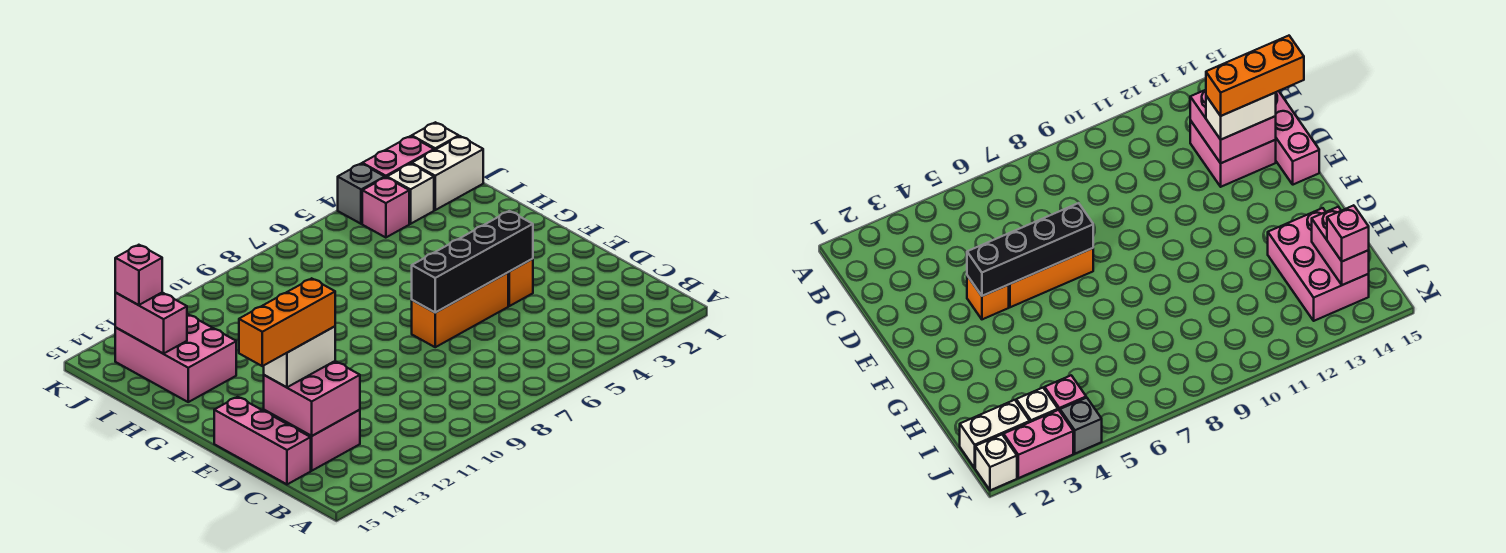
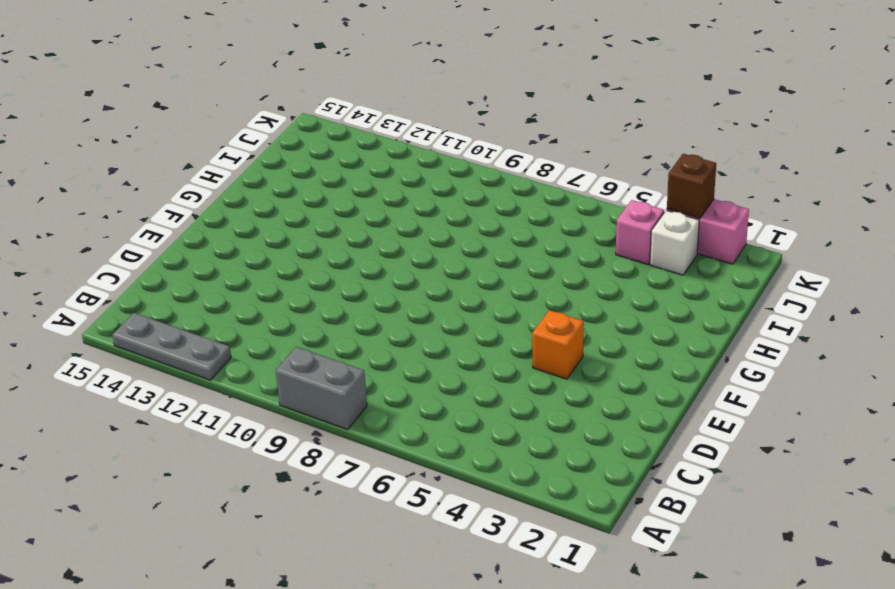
grey brick A8:A9 level 1 -> none
grey plate A12:A14 level 1 -> none
brown brick K3 level 2 -> none
none -> pink brick C13:D14 level 1
none -> pink brick C15:E15 level 1
none -> orange brick E5:E7 level 1

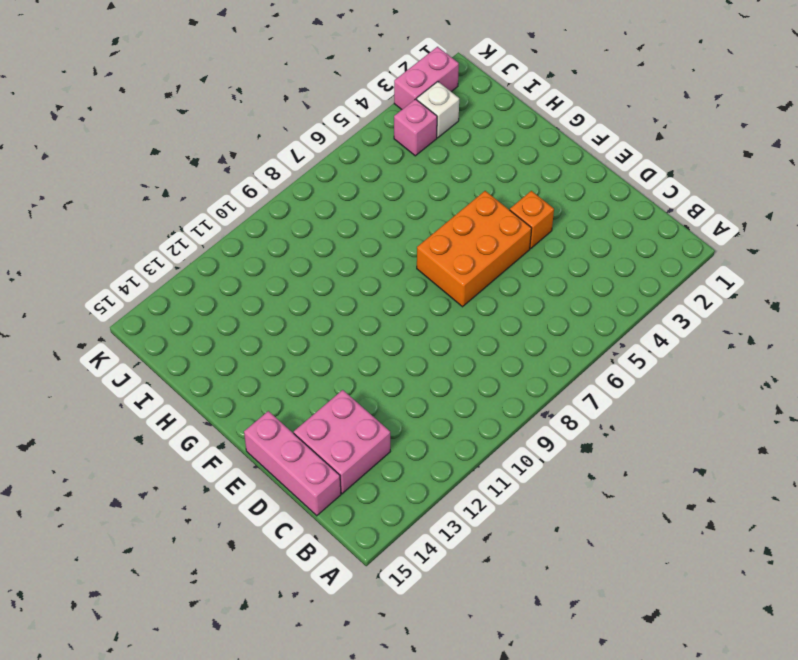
orange brick E5:F7 level 1 -> orange brick E5:E7 level 1
none -> pink brick H13:J14 level 1
none -> white brick J1:J2 level 1
none -> white brick K1 level 1

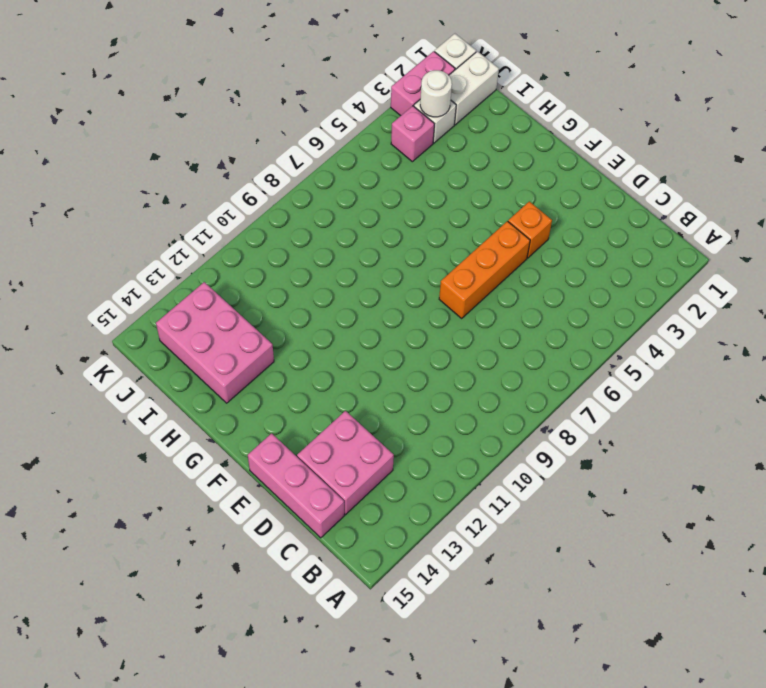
white round brick J3 level 2 -> none
none -> grey brick K4 level 1
none -> pink brick C13:D14 level 2
none -> black brick E4:E7 level 2

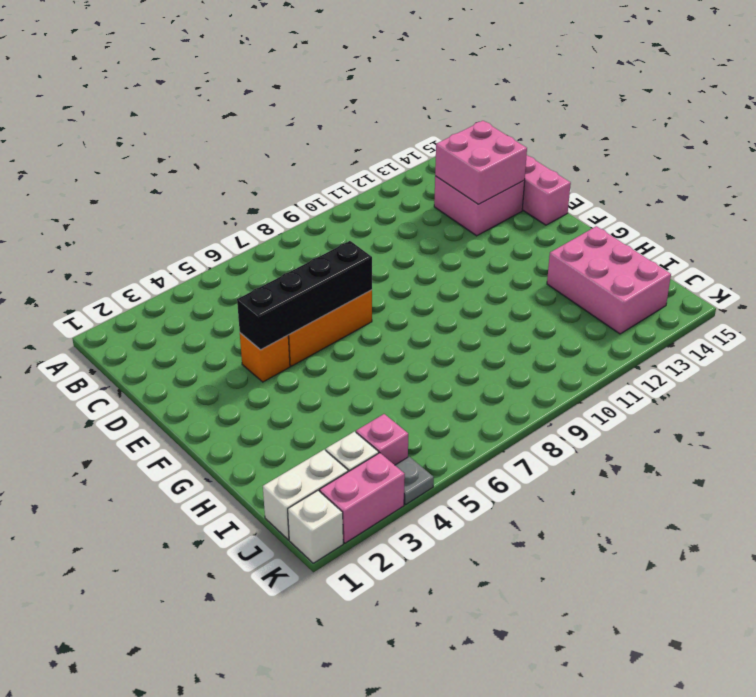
grey plate K4 level 1 -> grey brick K4 level 1
none -> pink brick I14:J14 level 2
none -> white brick D13:D14 level 3
none -> pink brick J14 level 3

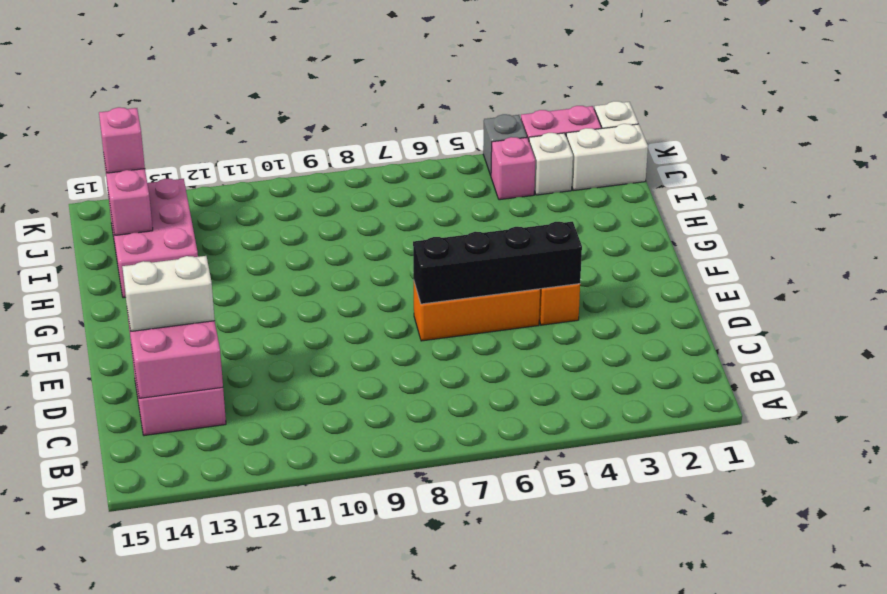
none -> pink brick C15:E15 level 1
none -> orange brick D13:D15 level 4

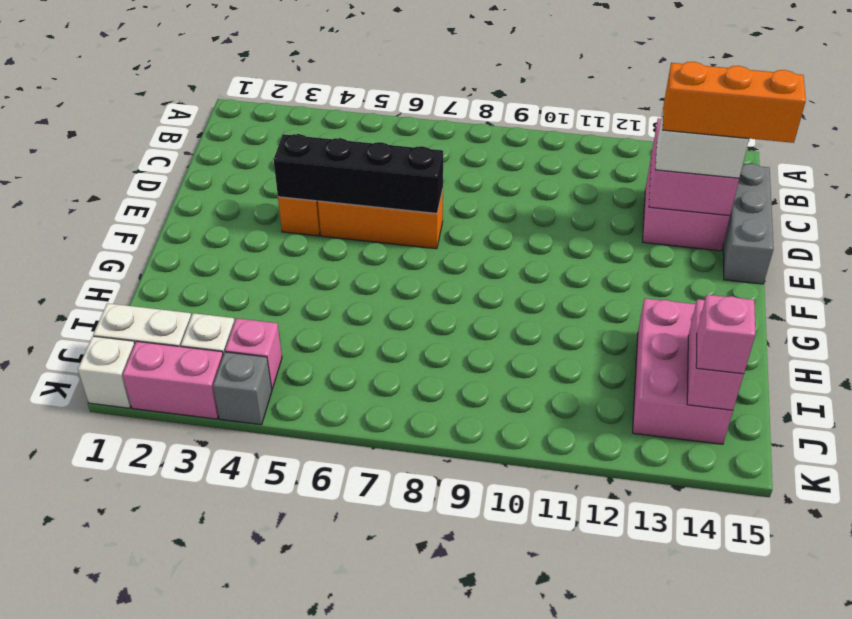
grey brick C15:E15 level 1 -> pink brick C15:E15 level 1

